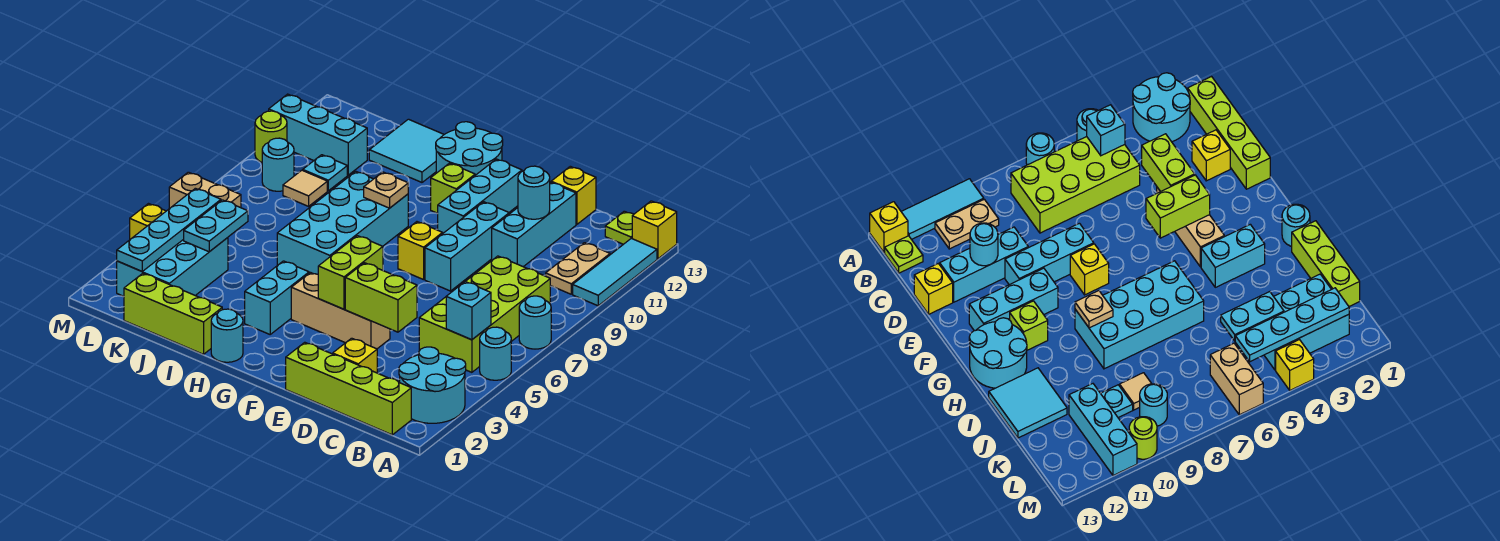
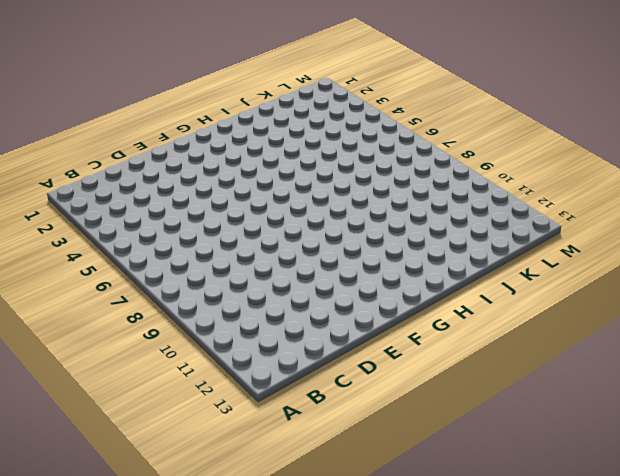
none -> cyan round brick A2:B3 level 1
none -> cyan round brick A5 level 1
none -> cyan round brick A7 level 1
none -> cyan tile A10:A12 level 1

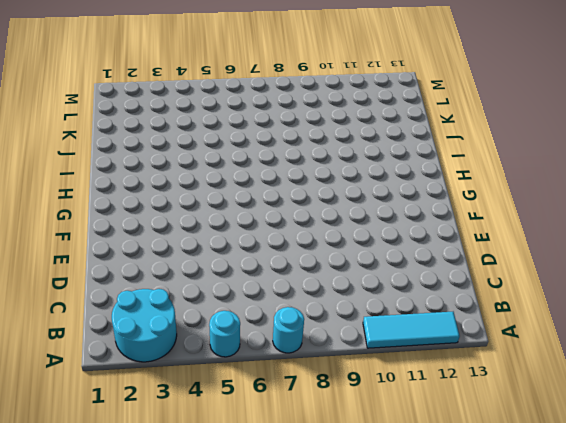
none -> yellow brick A13 level 1
none -> lime brick B1:E1 level 1
none -> lime brick B5:C8 level 1
none -> tan plate B10:B11 level 1

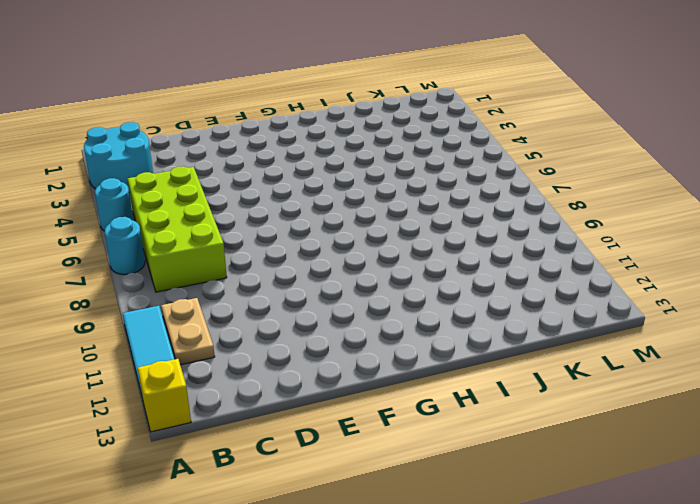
none -> lime brick B1:E1 level 1
none -> lime plate B13 level 1
none -> yellow brick D2 level 1
none -> cyan brick D10:D12 level 1

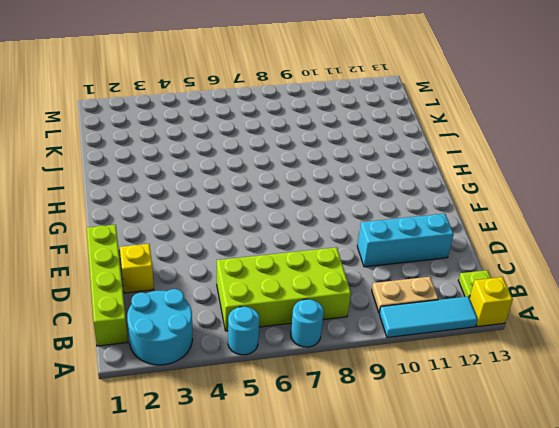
none -> yellow brick D13 level 1
none -> tan brick E4:G4 level 1
none -> cyan brick E8:E10 level 1
none -> yellow brick F8 level 1

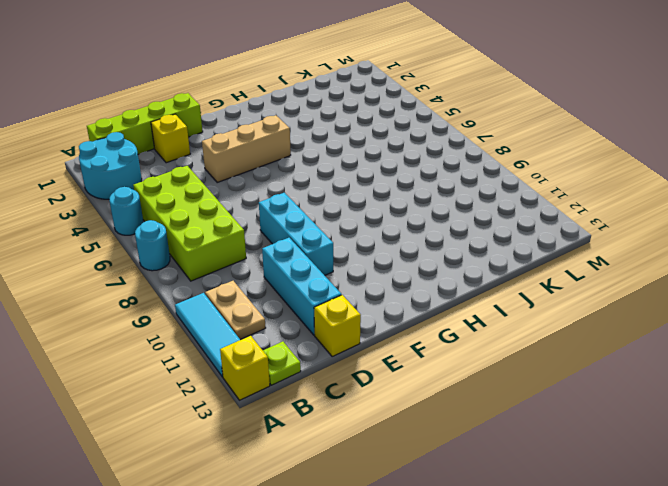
none -> yellow brick F8 level 1
none -> cyan brick F10:F12 level 1
none -> lime brick G11 level 1
none -> cyan round brick G12:H13 level 1

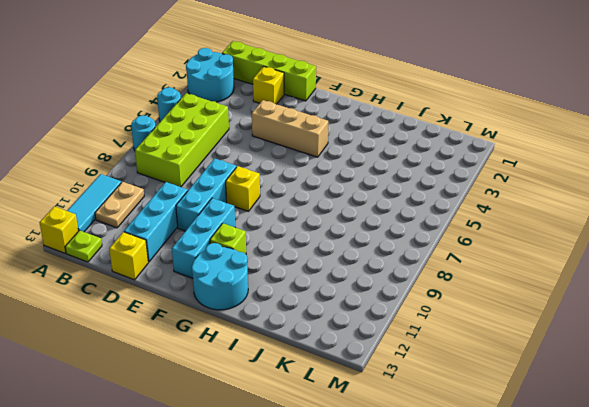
none -> cyan round brick H1 level 1
none -> cyan brick H3:H4 level 1
none -> cyan brick H6:I9 level 1
none -> lime brick I1:K1 level 1

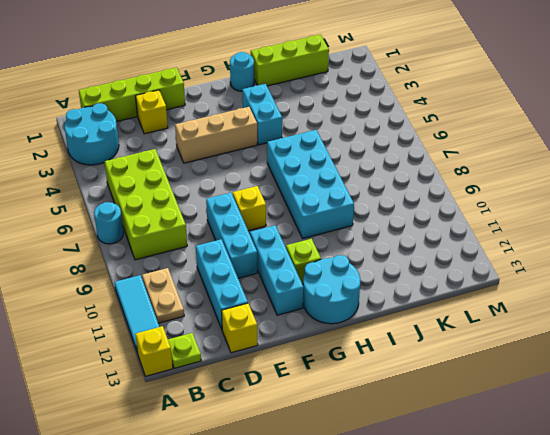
none -> cyan round brick A5 level 1
none -> cyan tile I12:J13 level 1
none -> cyan brick K2:L4 level 1
none -> tan tile K9 level 1

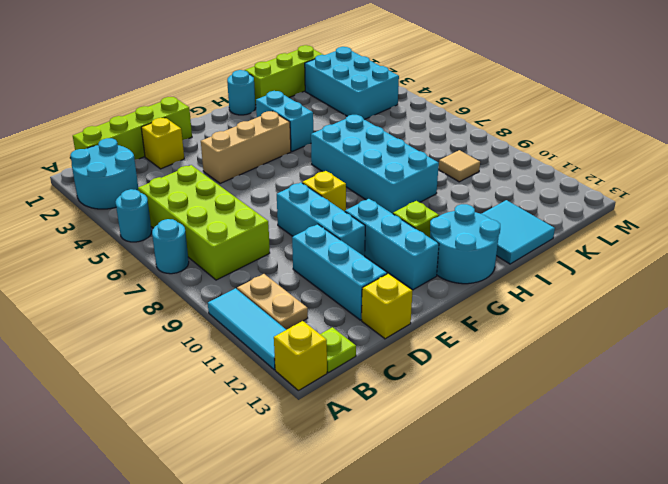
none -> cyan plate K10 level 1
none -> cyan brick K11:M11 level 1
none -> tan brick L6:M6 level 1
none -> cyan round brick L9 level 1

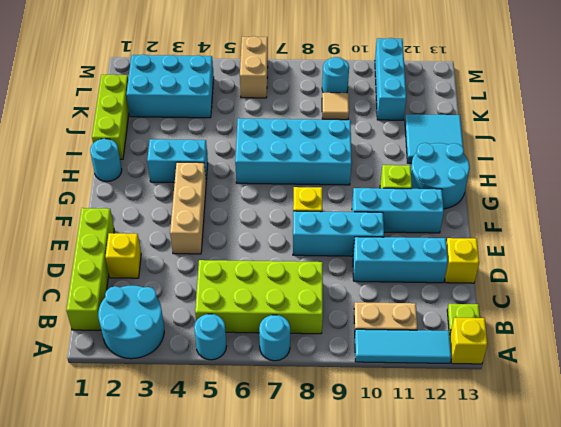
none -> cyan plate K10 level 1
none -> yellow brick M4 level 1
none -> lime round brick M10 level 1
none -> cyan brick B5 level 2

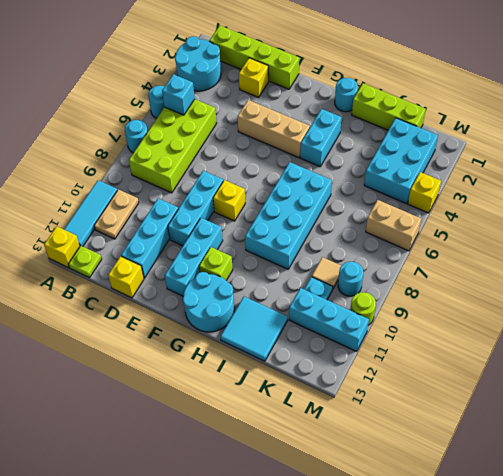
none -> lime brick D4:E4 level 2
none -> cyan round brick D11 level 2
none -> lime brick F4:F5 level 2
none -> tan plate H9 level 2

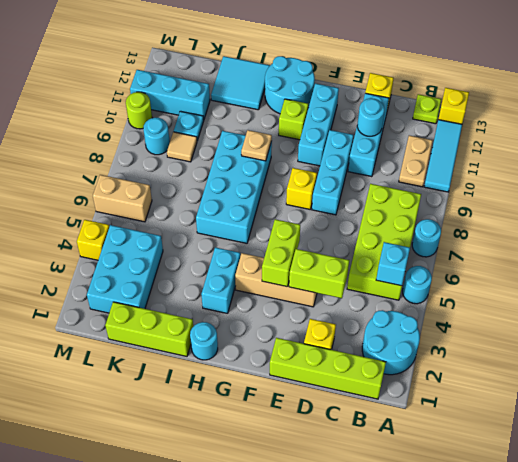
none -> cyan plate K4:K5 level 2
none -> cyan plate L2:L5 level 2

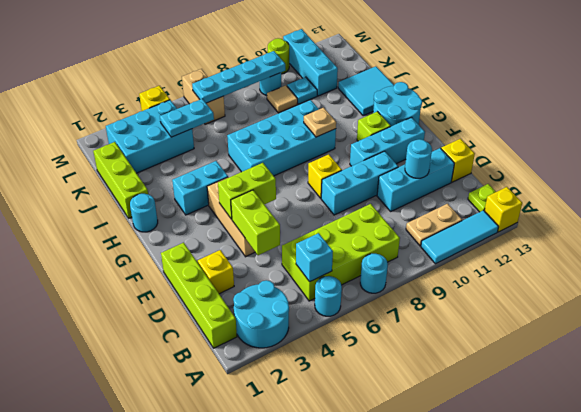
cyan plate L6:L9 level 2 -> cyan plate L2:L5 level 2

